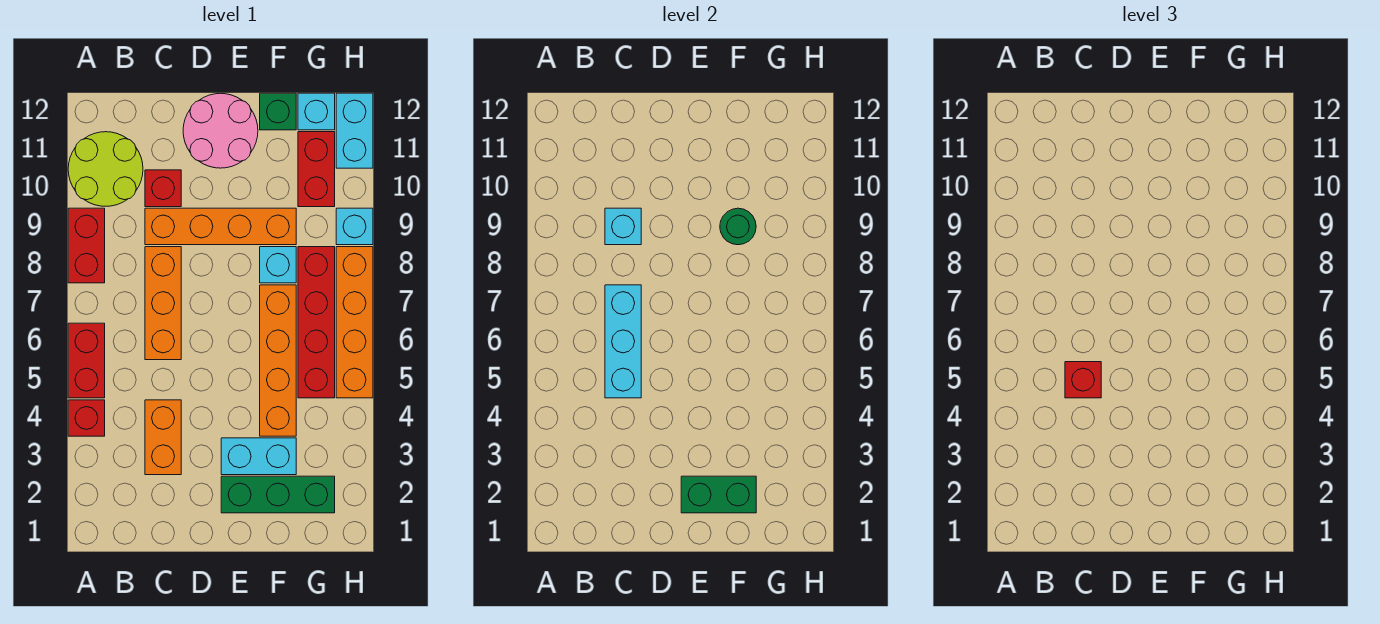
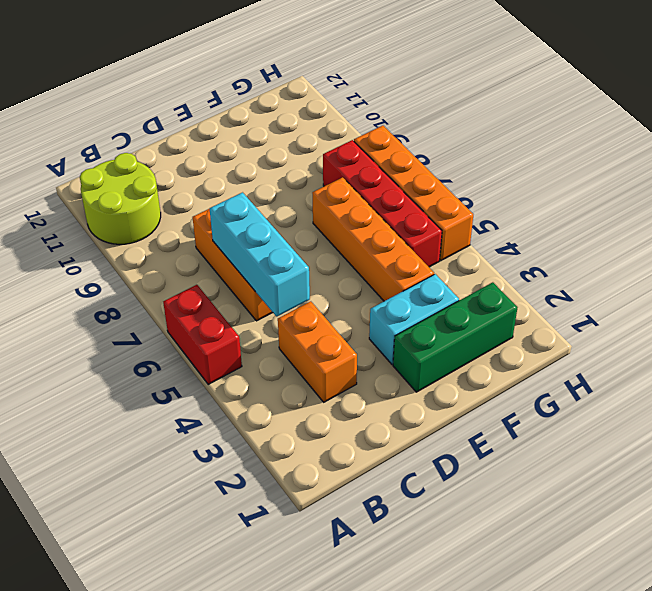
none -> red brick A4 level 1
none -> red brick A8:A9 level 1
none -> orange brick C9:F9 level 1

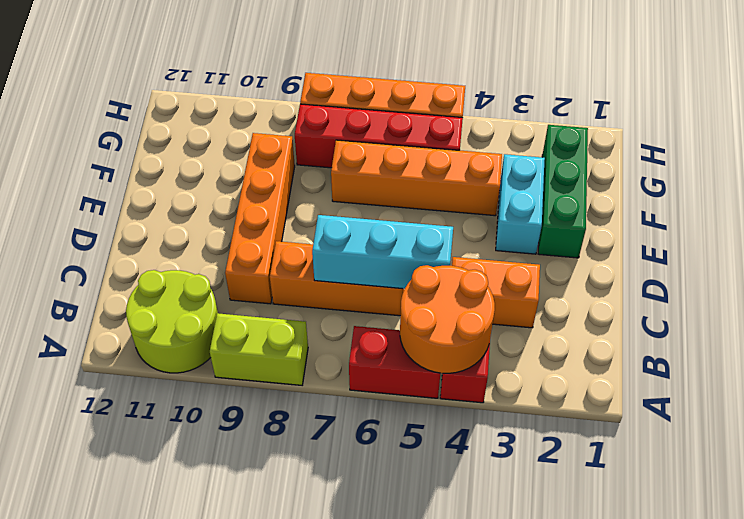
orange round brick A4:B5 level 2 -> none
lime brick A8:A9 level 1 -> red brick A8:A9 level 1
none -> red brick C10 level 1
none -> pink round brick D11:E12 level 1
none -> cyan brick F8 level 1

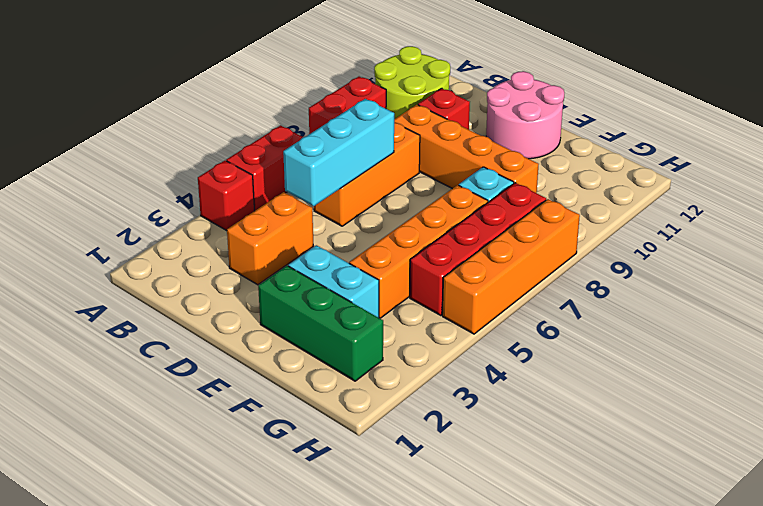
none -> green brick F12 level 1
none -> red brick G10:G11 level 1
none -> cyan brick G12 level 1

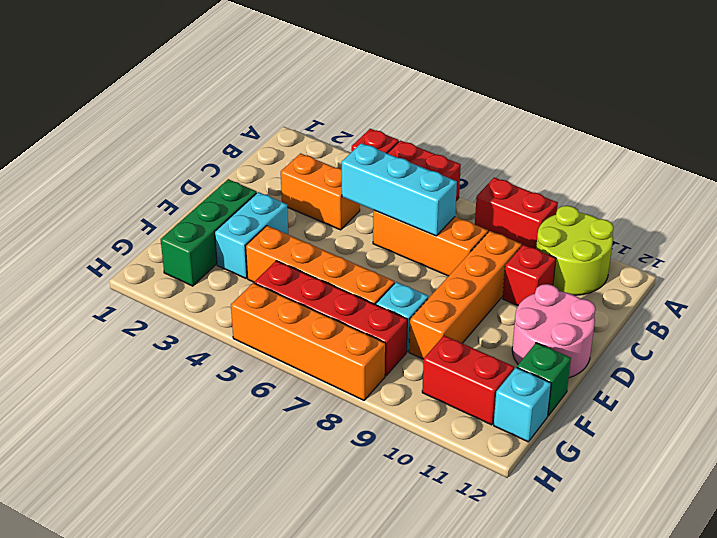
none -> cyan brick H9 level 1
none -> cyan brick H11:H12 level 1
none -> cyan brick C9 level 2

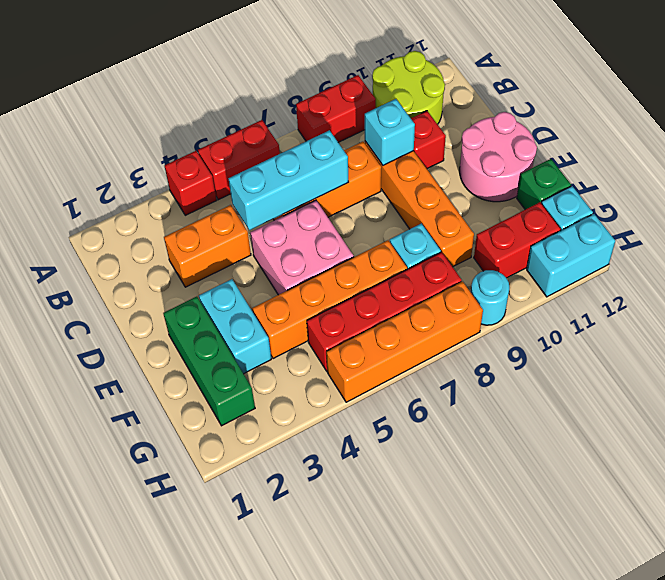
pink brick D5:E6 level 1 -> none
cyan round brick H9 level 1 -> cyan brick H9 level 1
none -> green brick E2:F2 level 2
none -> green round brick F9 level 2
none -> red brick C5 level 3

